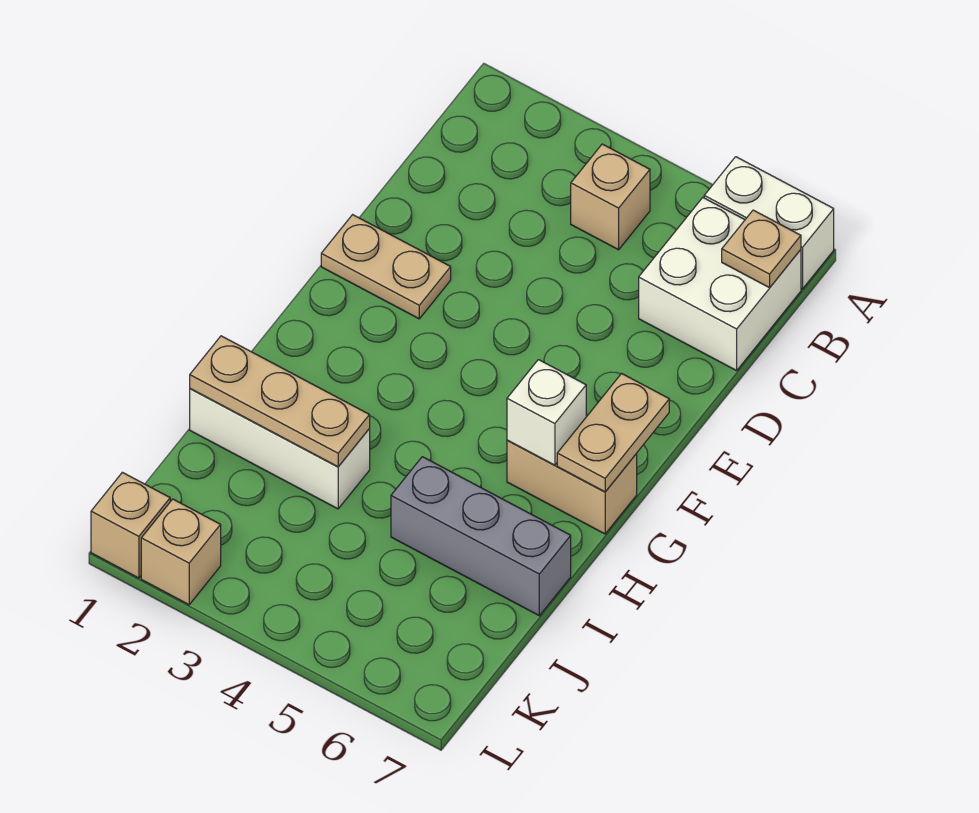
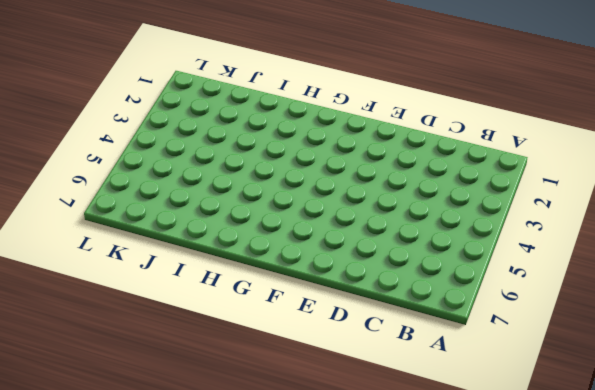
none -> white brick A6:A7 level 1
none -> tan brick B4 level 1
none -> white brick B6:C7 level 1

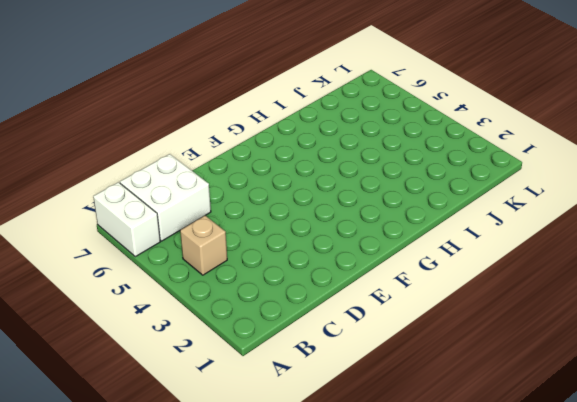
none -> tan plate E1:E2 level 1
none -> tan brick G6:G7 level 1
none -> white brick I1:I3 level 1

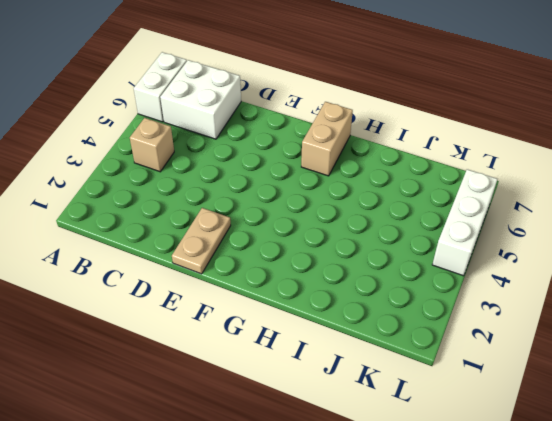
white brick L4:L6 level 1 -> white brick I1:I3 level 1
none -> grey brick I5:I7 level 1
none -> tan brick L1 level 1
none -> tan brick L2 level 1

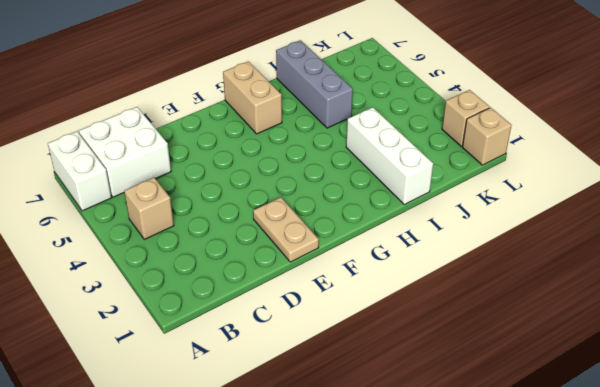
none -> tan plate B7 level 2
none -> tan plate F7:G7 level 2
none -> white brick G6 level 2

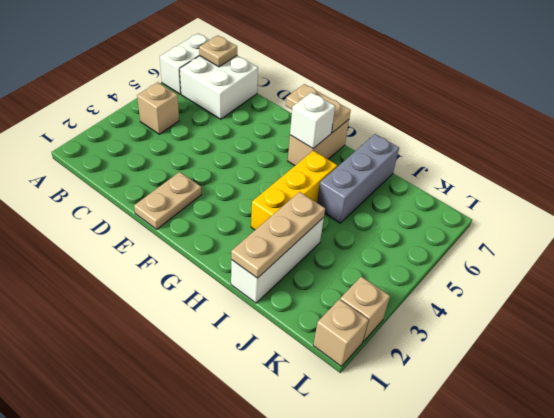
yellow brick H3:H5 level 1 -> none

